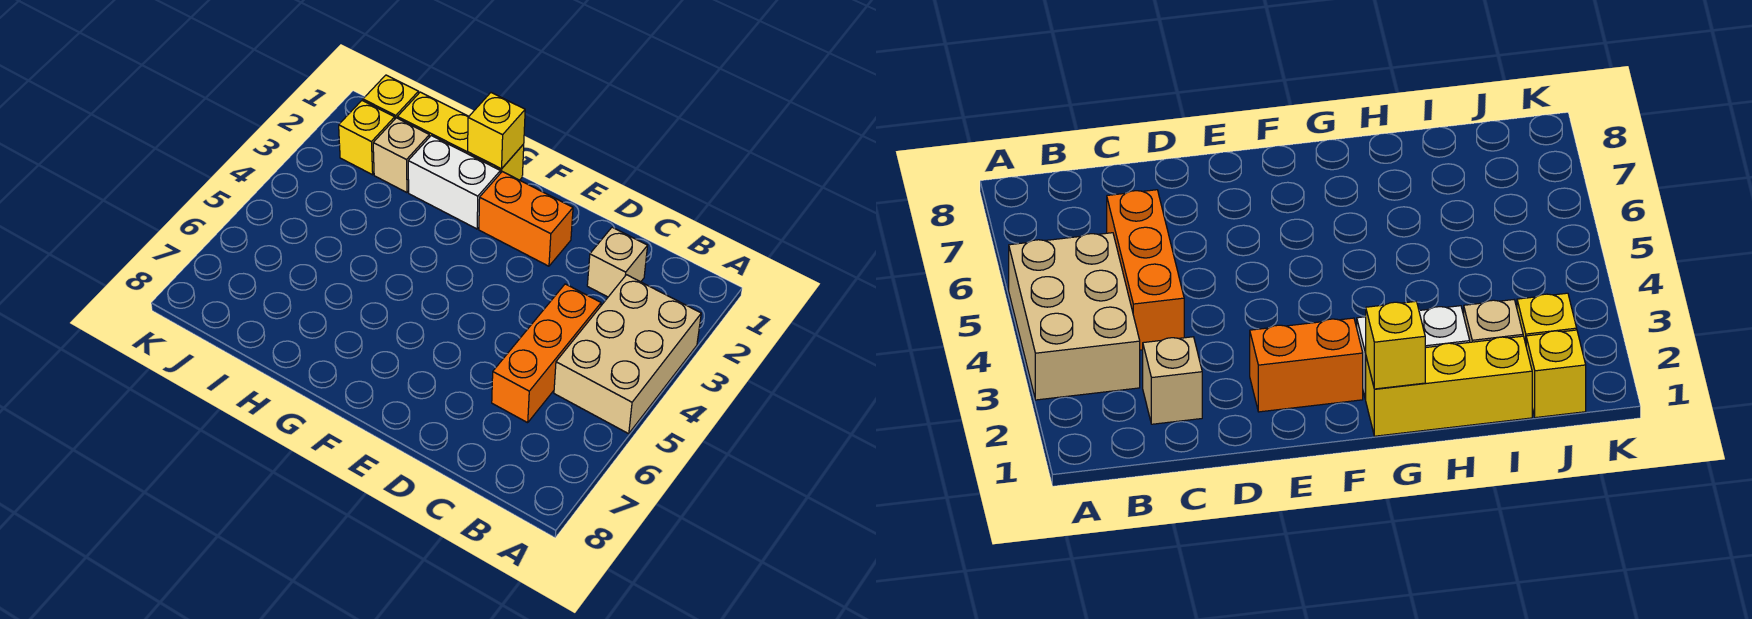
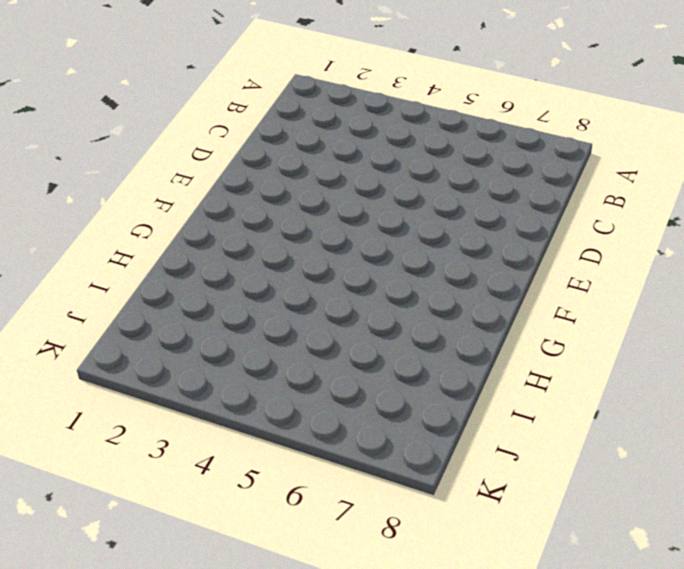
none -> tan brick A3:B5 level 1
none -> tan brick C2 level 1

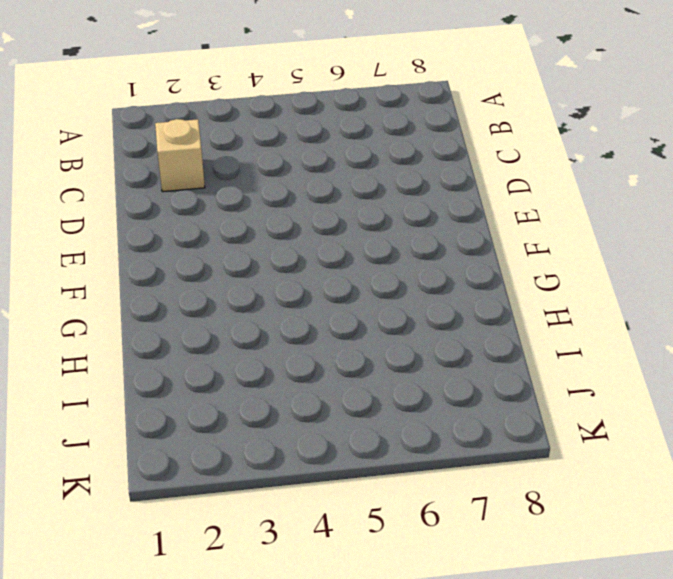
none -> tan brick A3:B5 level 1
none -> orange brick C4:C6 level 1

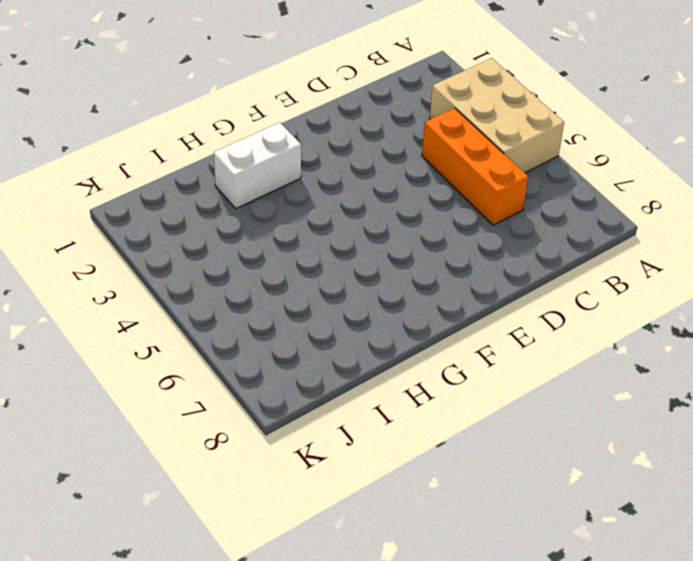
none -> tan brick C2 level 1
none -> orange brick E2:F2 level 1

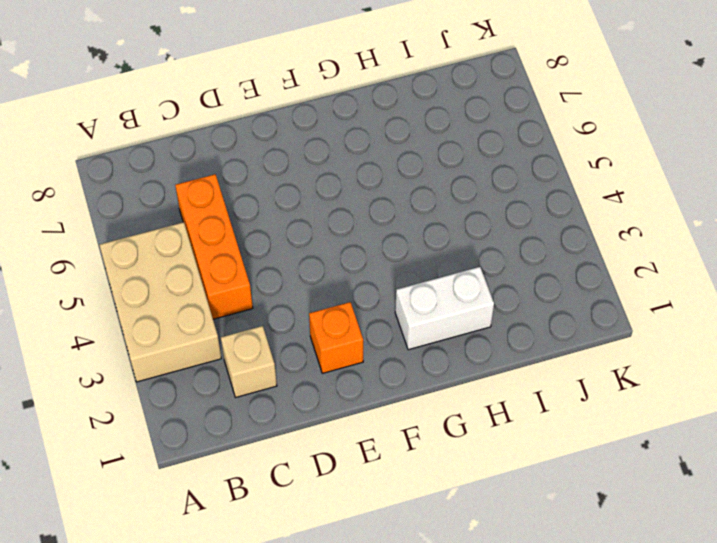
orange brick E2 level 1 -> orange brick E2:F2 level 1
none -> yellow brick G1:I1 level 1
none -> tan brick I2 level 1

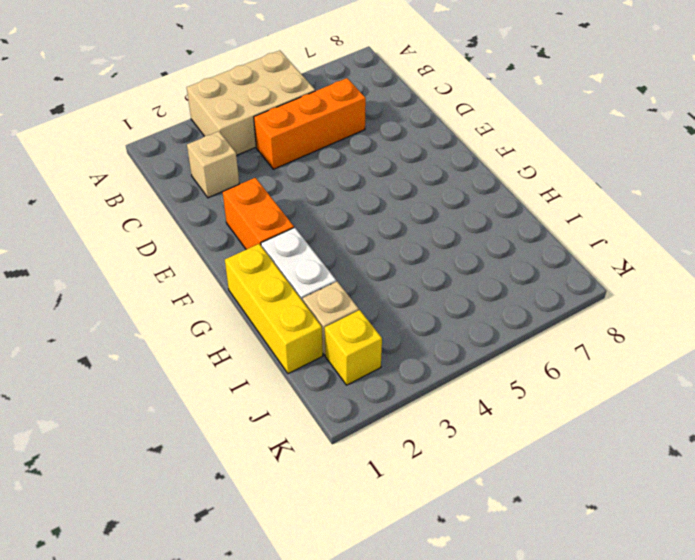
none -> yellow brick J1 level 1
none -> yellow brick G1 level 2

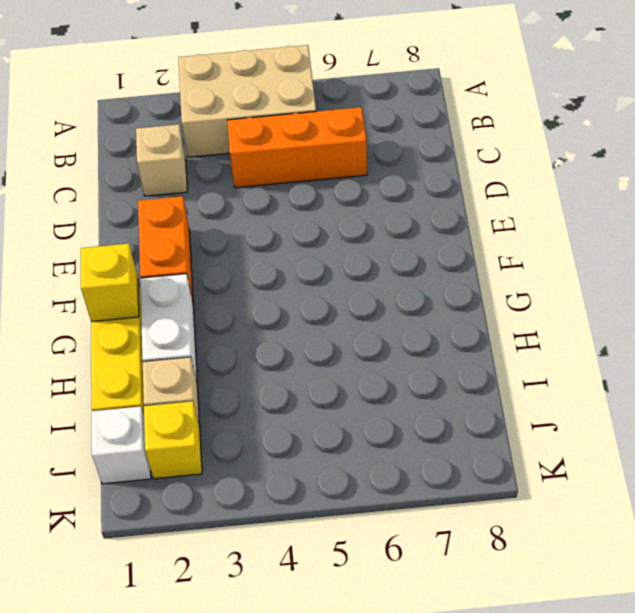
white brick J1 level 1 -> yellow brick J1 level 1

